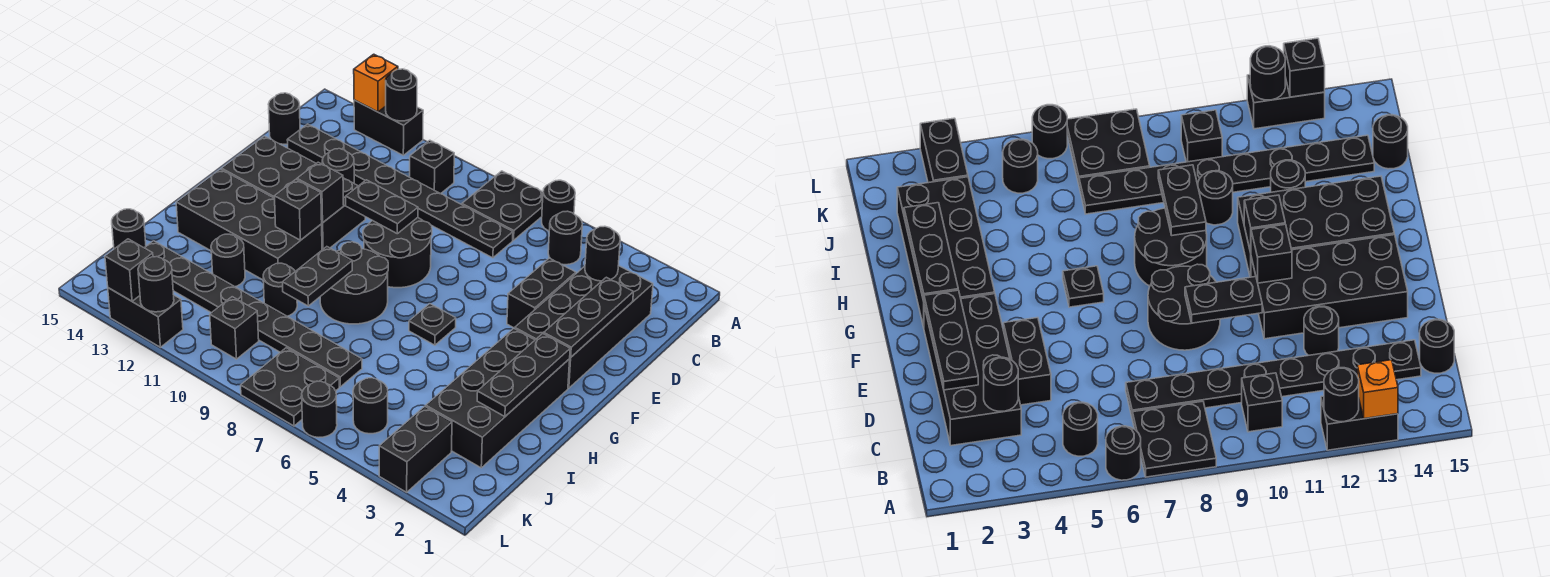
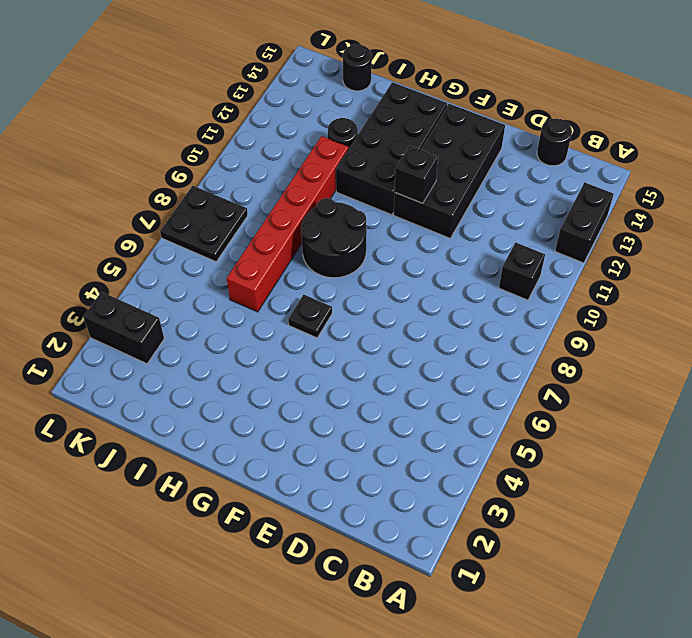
red brick I6:I11 level 1 -> black round brick I10 level 1
none -> black round brick A6 level 1
none -> black plate A7:B8 level 1
none -> black round brick B5 level 1
none -> black brick C2:F3 level 1

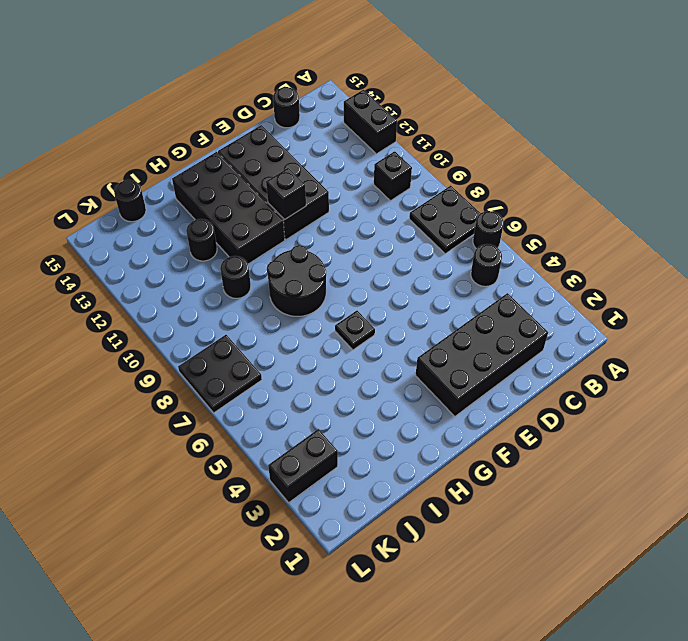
none -> black plate C7:C14 level 1
none -> black brick D4:E4 level 1
none -> black round brick D12 level 1
none -> black round brick E8:F9 level 1

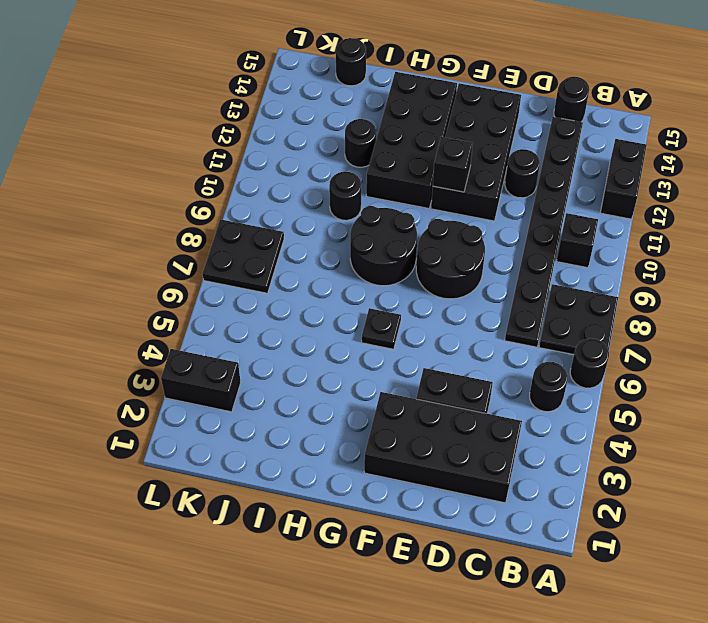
none -> black brick G2:J3 level 1
none -> black plate J7:J14 level 1
none -> black round brick K5 level 1
none -> black brick K10 level 1

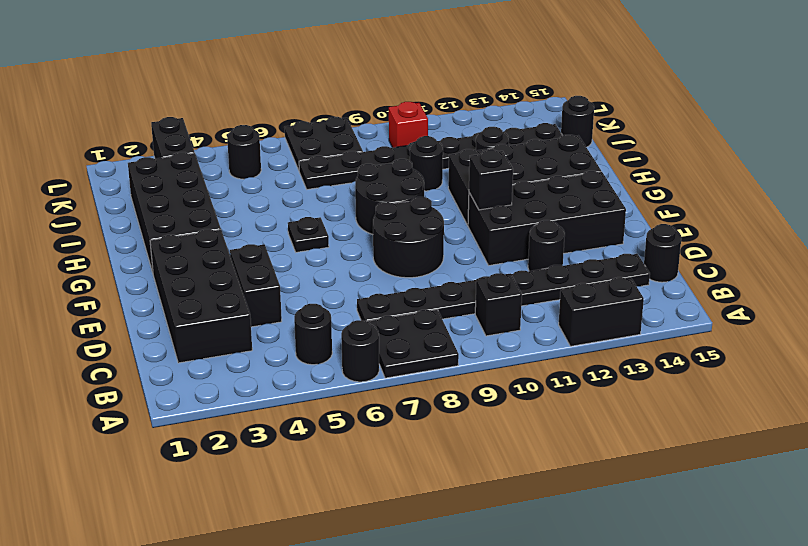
red brick K10 level 1 -> black brick K10 level 1
none -> black round brick L6 level 1
none -> black brick L12:L13 level 1
none -> black round brick A12 level 2
none -> orange brick A13 level 2

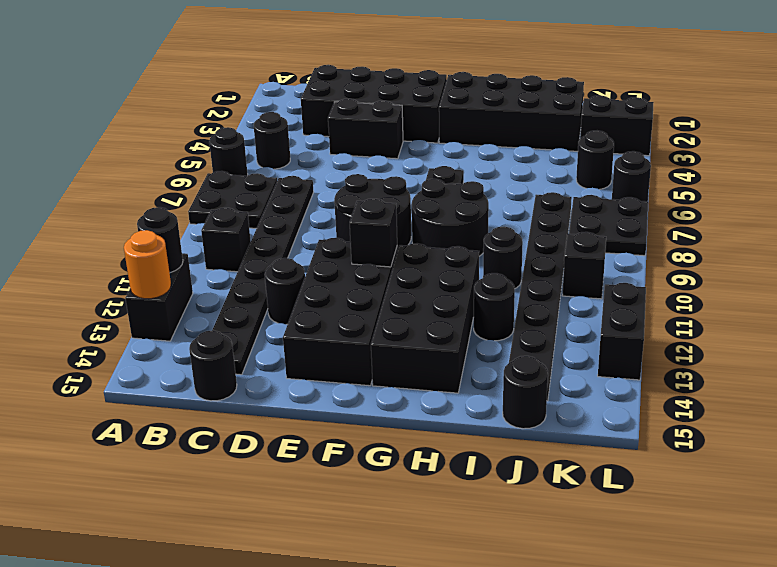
orange round brick A13 level 2 -> orange brick A13 level 2
none -> black round brick C3 level 2
none -> black plate D2:F2 level 2
none -> black plate E9:E10 level 2
none -> black plate G2:I2 level 2

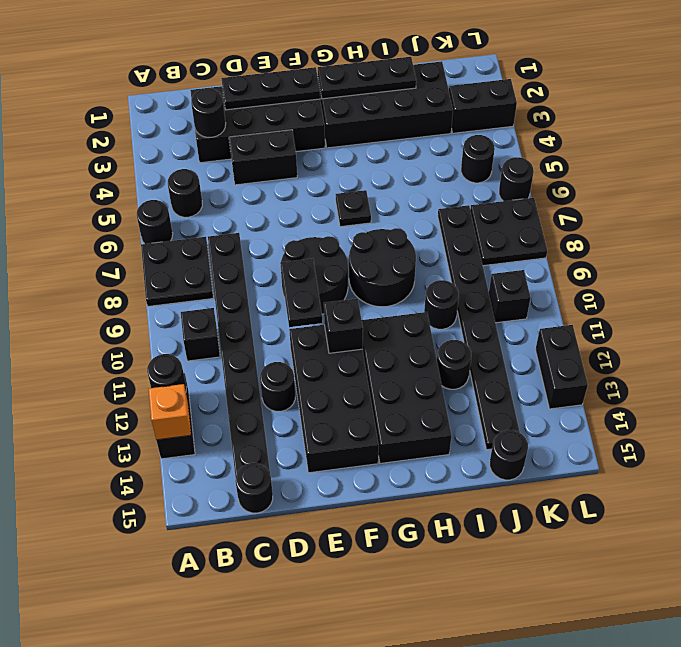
none -> black brick G11 level 2
none -> black plate H9:I9 level 2
none -> black round brick L12 level 2
none -> black brick L13 level 2

